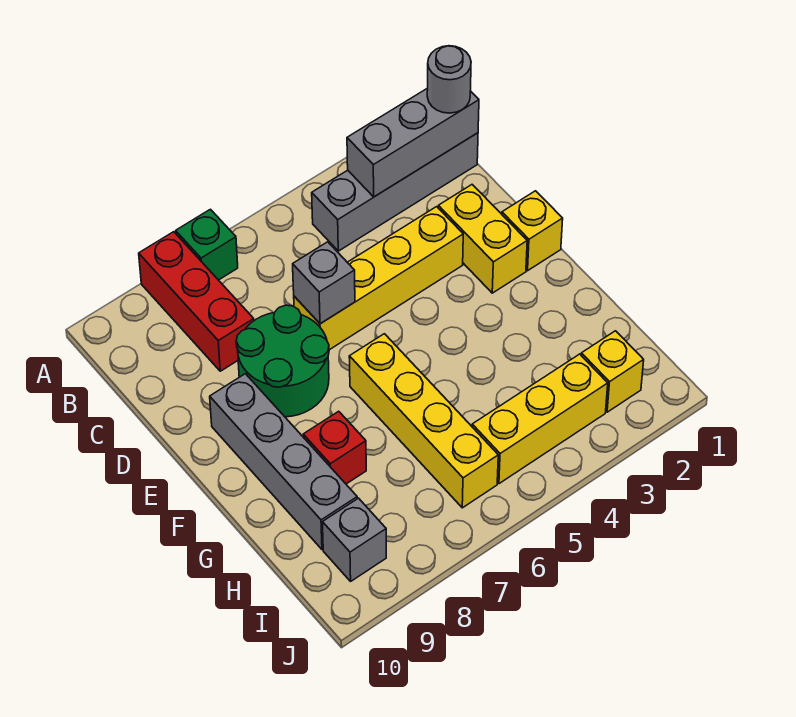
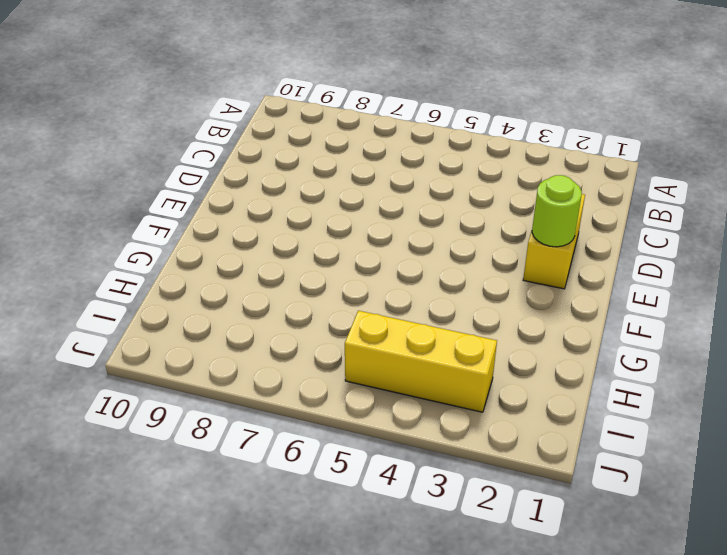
lime round brick E2 level 2 -> none
none -> green brick A7 level 1
none -> red brick A8:C8 level 1
none -> grey brick B1:B4 level 1

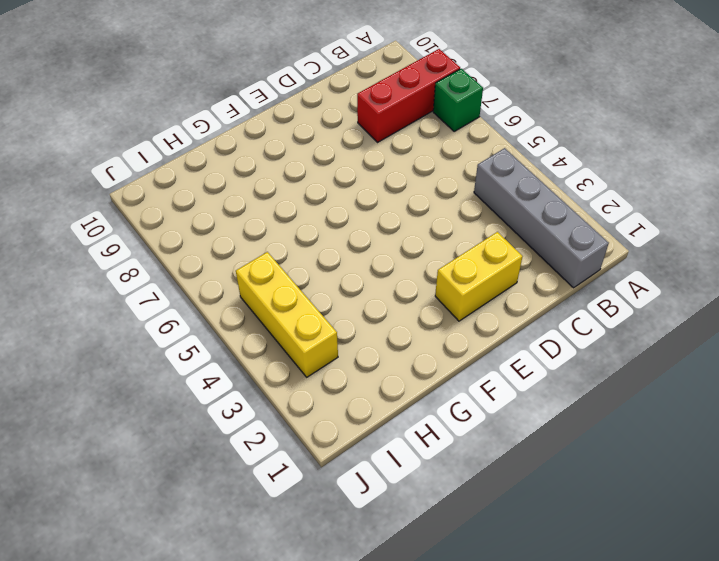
none -> yellow brick D3:D6 level 1
none -> green round brick D7:E8 level 1
none -> yellow brick E1 level 1

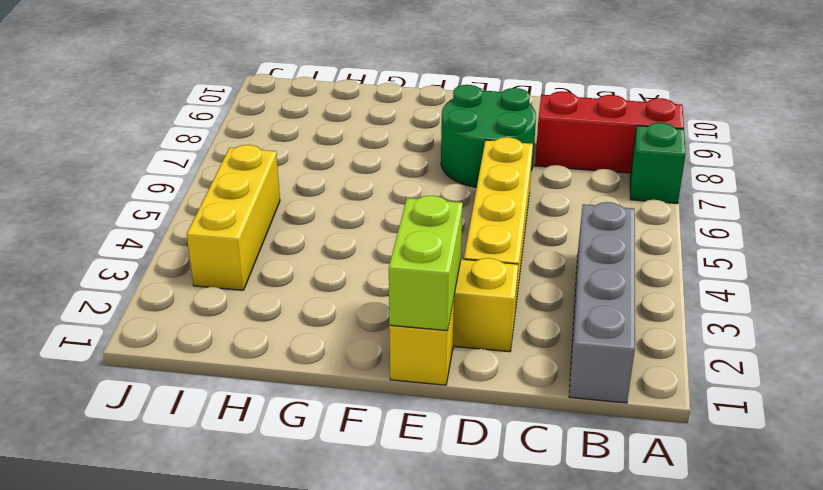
lime brick E1:E2 level 2 -> none
none -> grey brick E9:H9 level 1
none -> yellow brick F6:I6 level 1
none -> red brick G8 level 1

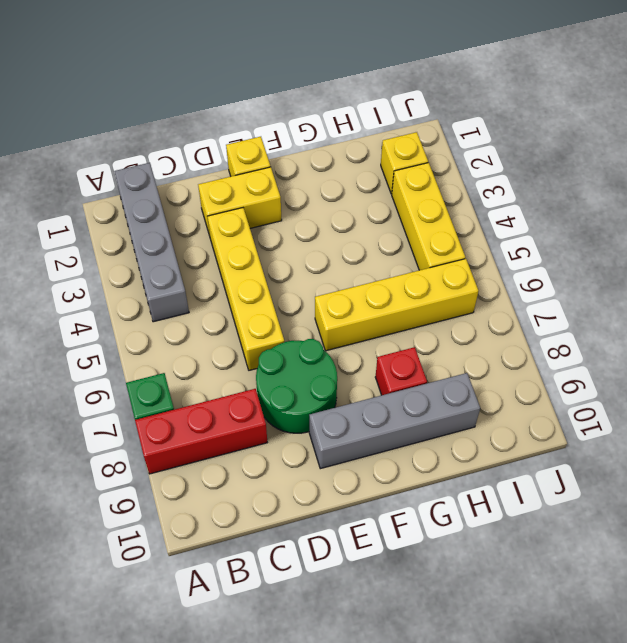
none -> grey brick I9 level 1
none -> grey brick B1:B3 level 2
none -> grey brick D6 level 2

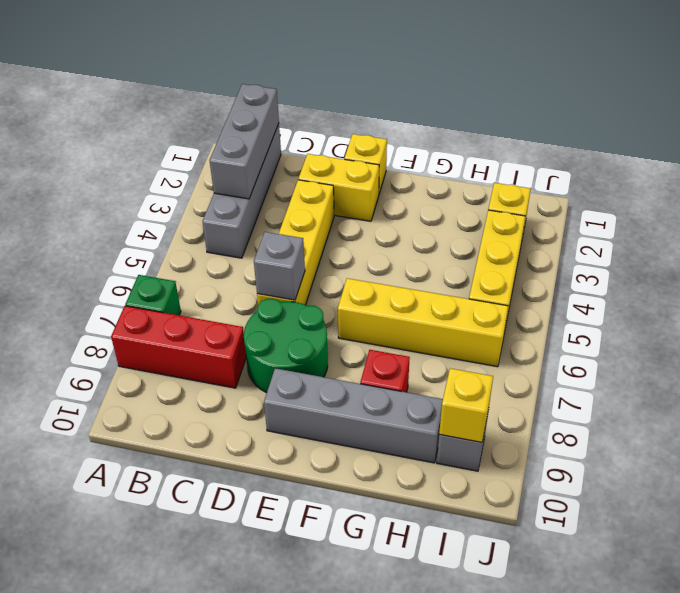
yellow brick I9 level 2 -> none
none -> grey round brick B1 level 3

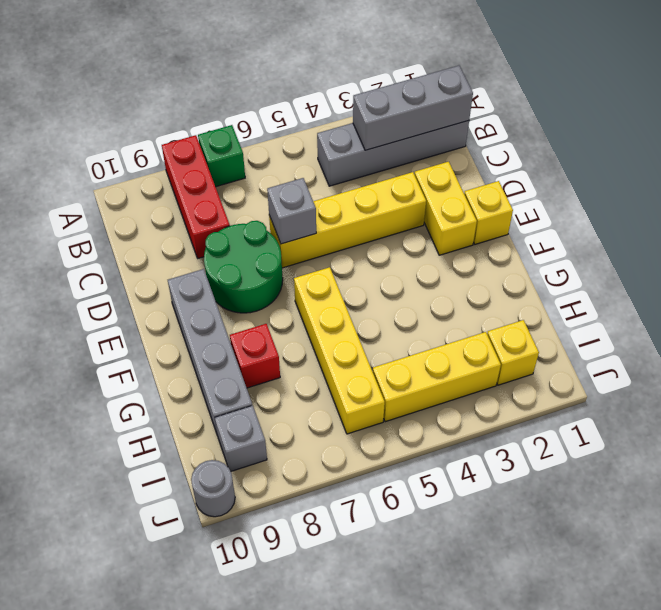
grey round brick J10 level 1 -> grey round brick B1 level 3

